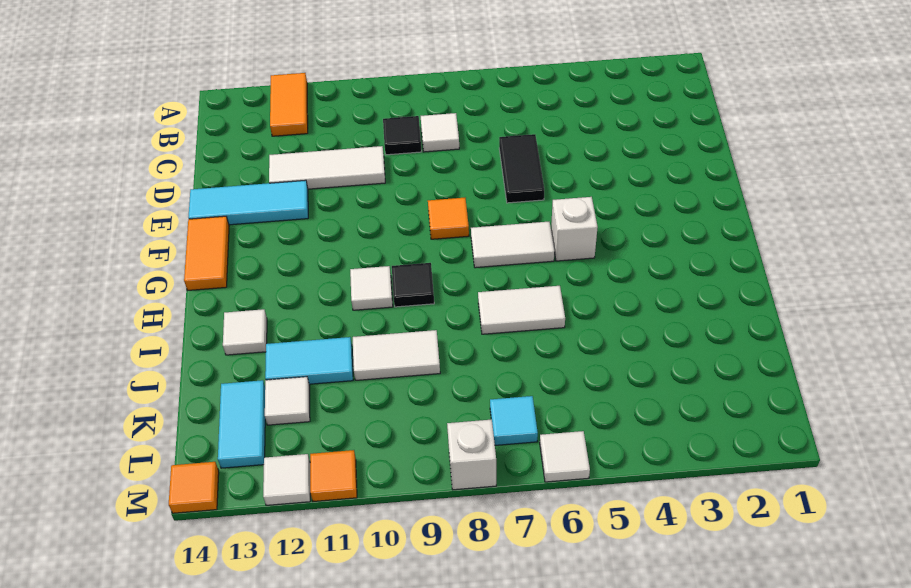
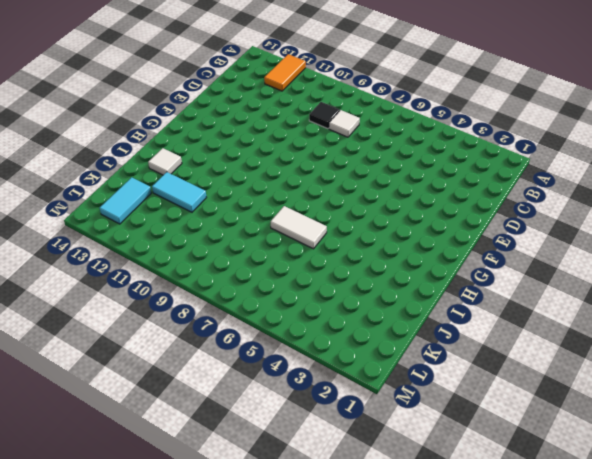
none -> black tile D6:E6 level 1
none -> white tile D10:D12 level 1
none -> cyan tile E12:E14 level 1

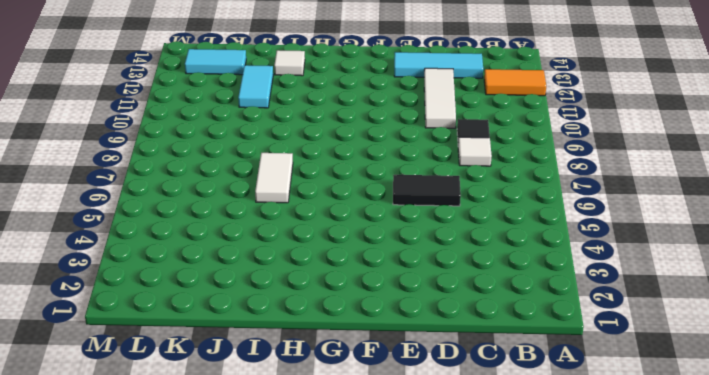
cyan tile C13:E13 level 1 -> cyan tile E12:E14 level 1
none -> orange tile F8 level 1
none -> orange tile F14:G14 level 1
none -> white brick G5 level 1

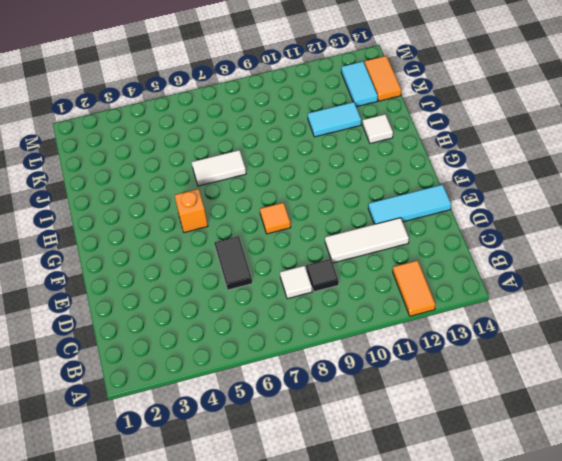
orange brick G5 level 1 -> white brick G5 level 1
orange tile K14:L14 level 1 -> orange tile F14:G14 level 1
none -> white tile G6:G7 level 1
none -> black tile H9 level 1
none -> white tile H10 level 1

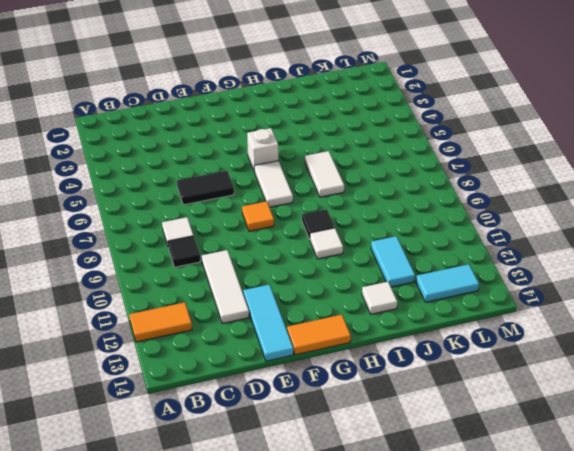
none -> white tile J9:J10 level 1
none -> white tile K12 level 1
none -> cyan tile L7 level 1

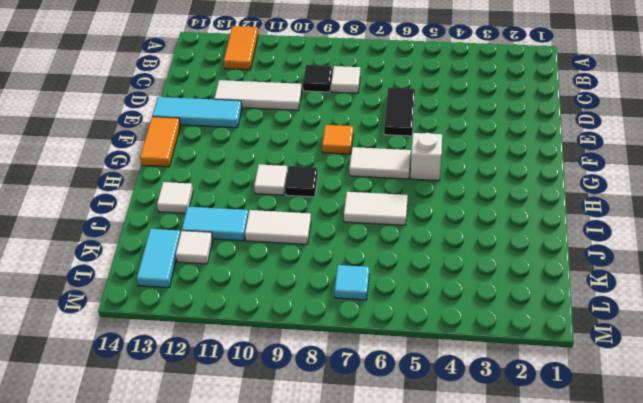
none -> white tile M6 level 1
none -> white brick M8 level 1
none -> orange tile M11 level 1

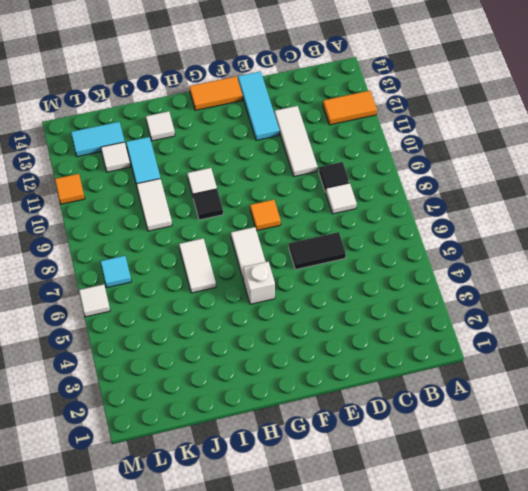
none -> white brick M8 level 1
none -> white tile M12 level 1
none -> orange tile M14 level 1

